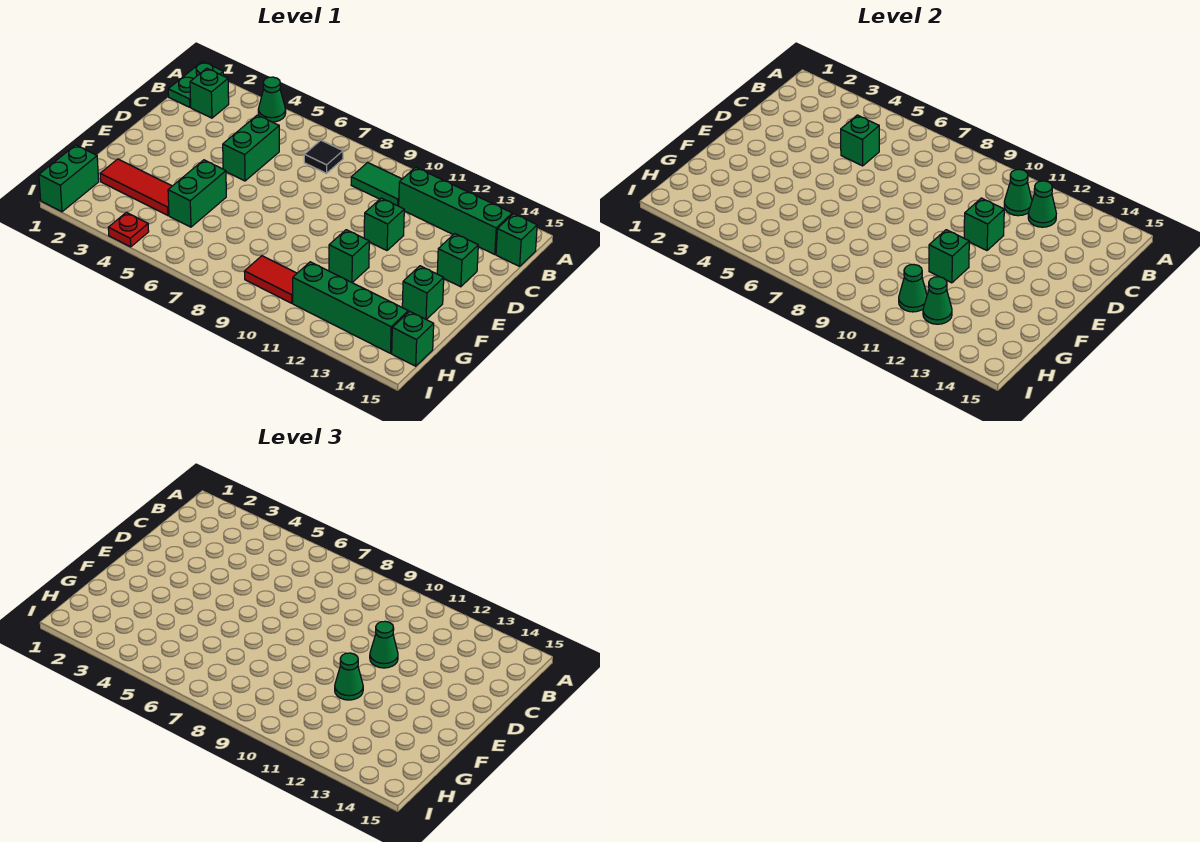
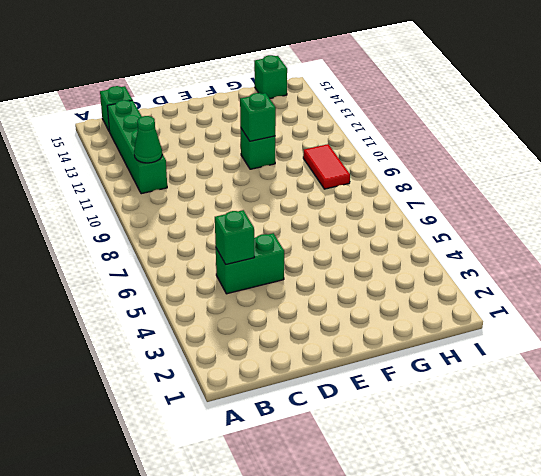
none -> green plate A1:B1 level 1
none -> green cone A4 level 1
none -> green brick B2 level 1

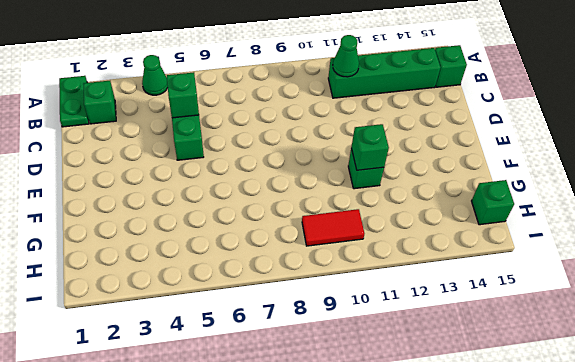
none -> black tile B7 level 1
none -> green tile B9:B10 level 1
none -> green brick D11 level 1

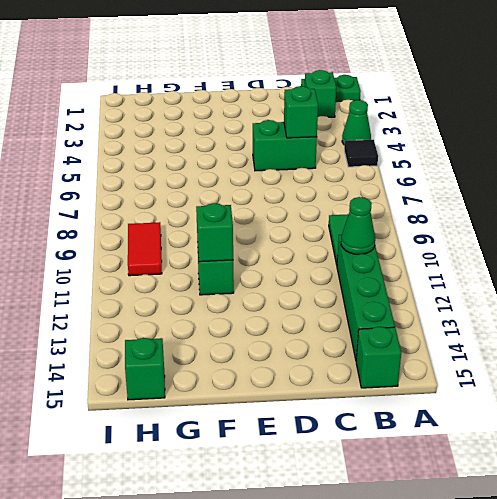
black tile A5 level 1 -> black tile B7 level 1
none -> green brick D11 level 1
none -> green brick D14 level 1
none -> green brick F5:G5 level 1

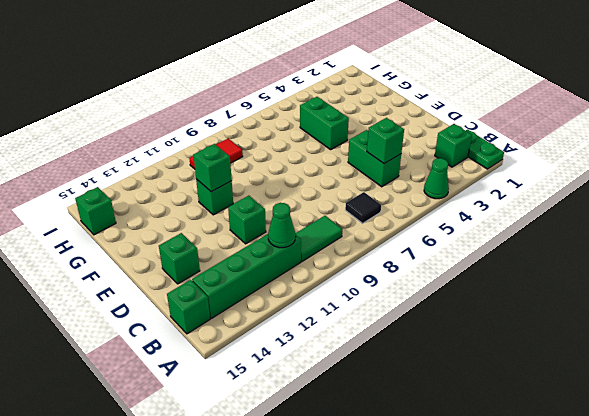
none -> green brick F14 level 1
none -> red tile G2:G4 level 1
none -> green brick H1:I1 level 1

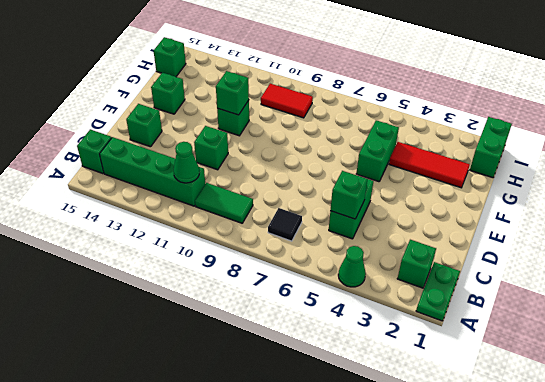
none -> green brick H11:H14 level 1
none -> red plate I4 level 1
none -> green cone B12 level 2

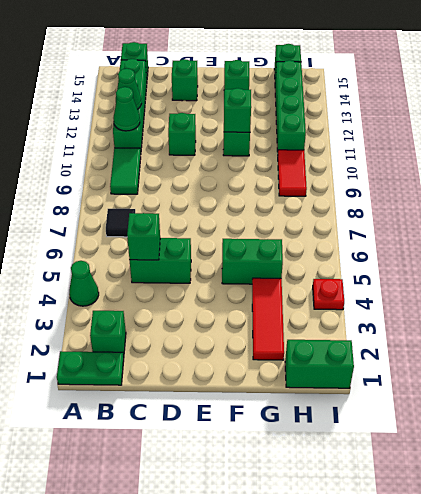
none -> green brick D11 level 2
none -> green cone H11 level 2
none -> green cone H12 level 2

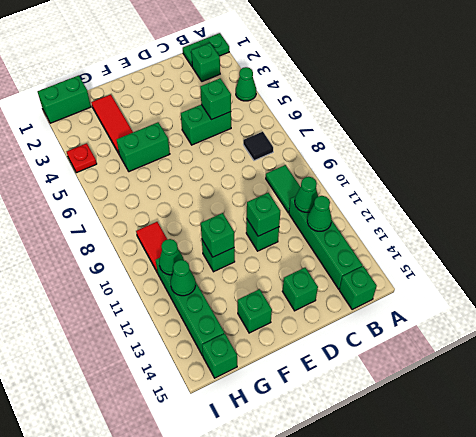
none -> green cone D11 level 3
none -> green cone F11 level 3

